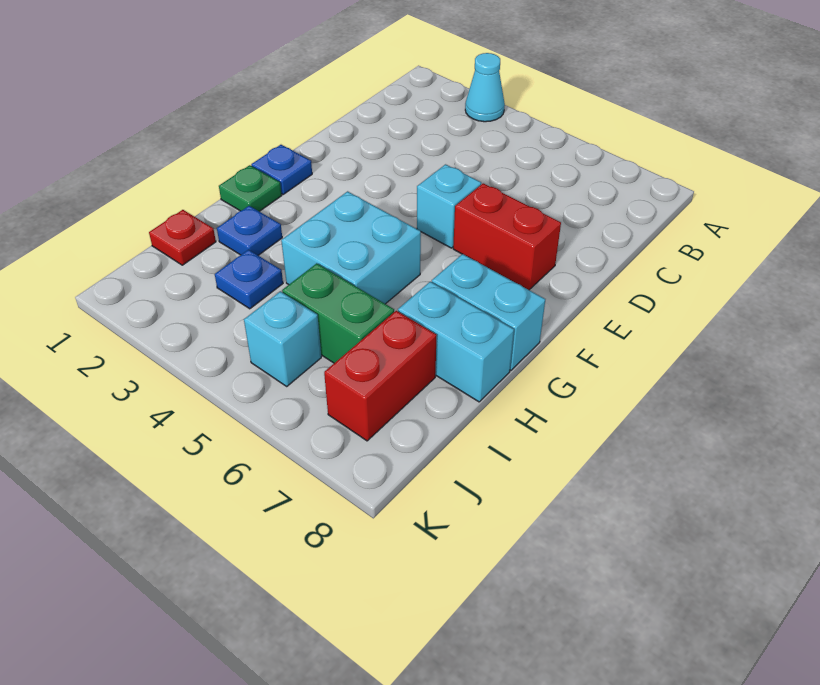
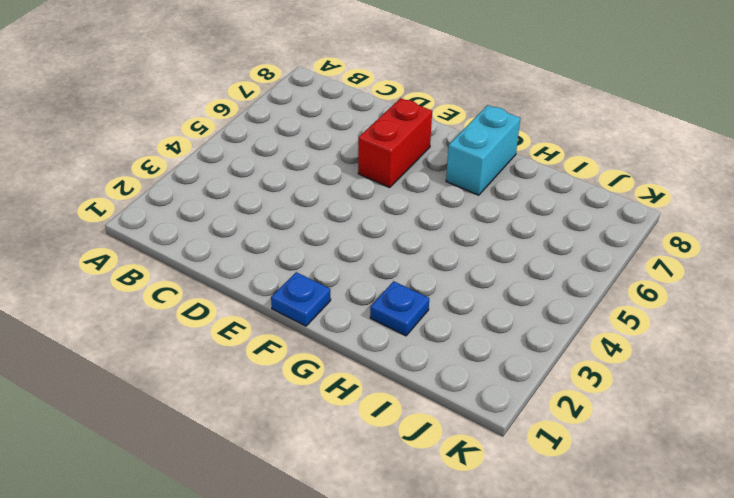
none -> cyan cone A3 level 1
none -> cyan brick E5 level 1
none -> green plate G1 level 1

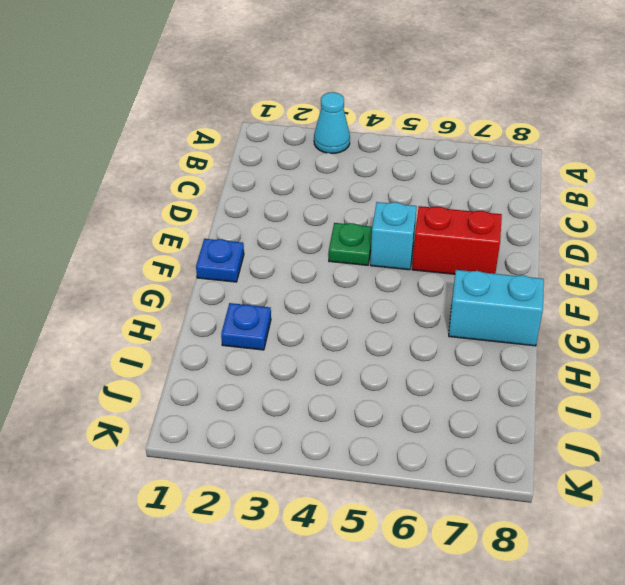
green plate E4 level 1 -> green plate G1 level 1
none -> cyan brick G4:H5 level 1
none -> cyan brick H7:H8 level 1
none -> red plate I1 level 1

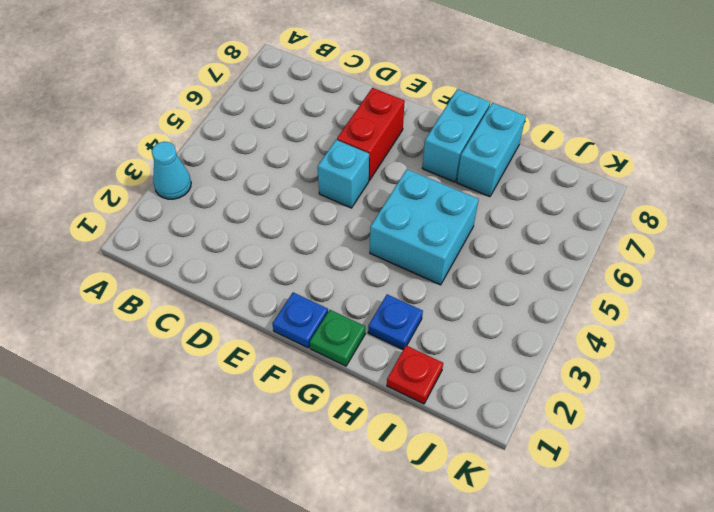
none -> blue plate I3 level 1
none -> green brick I5:I6 level 1
none -> red brick I7:J7 level 1

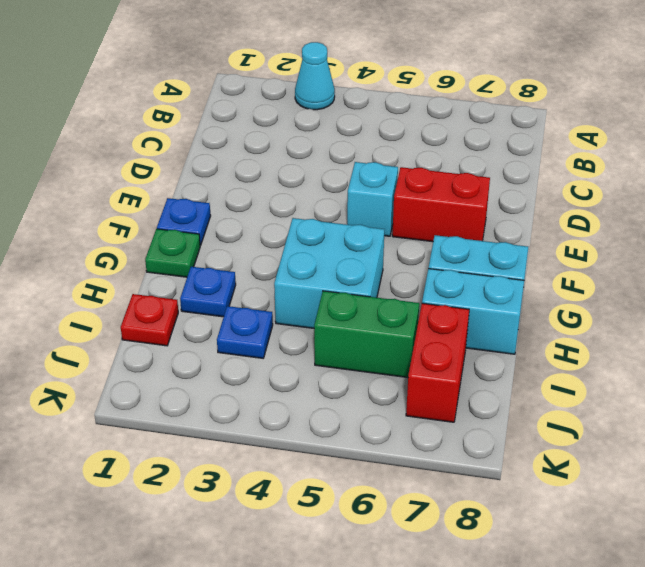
none -> cyan brick J5 level 1

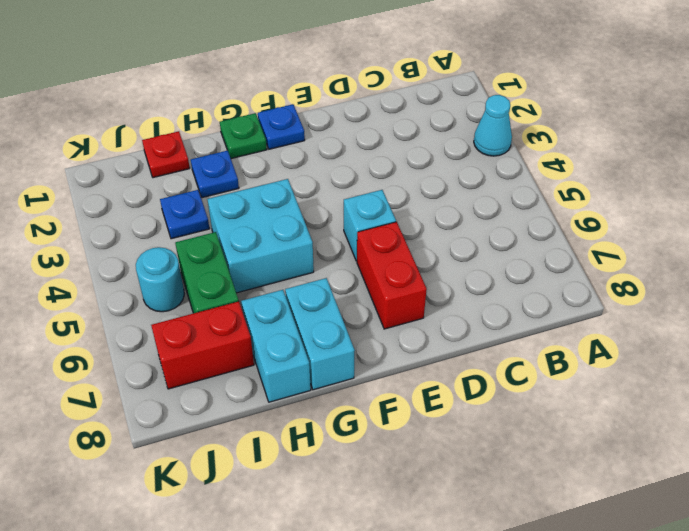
cyan round brick J5 level 1 -> cyan brick J5 level 1

